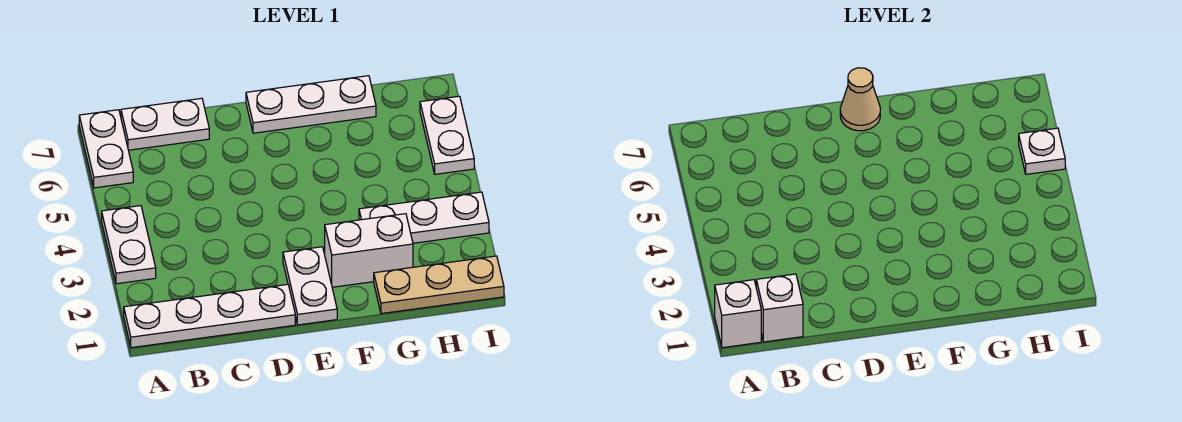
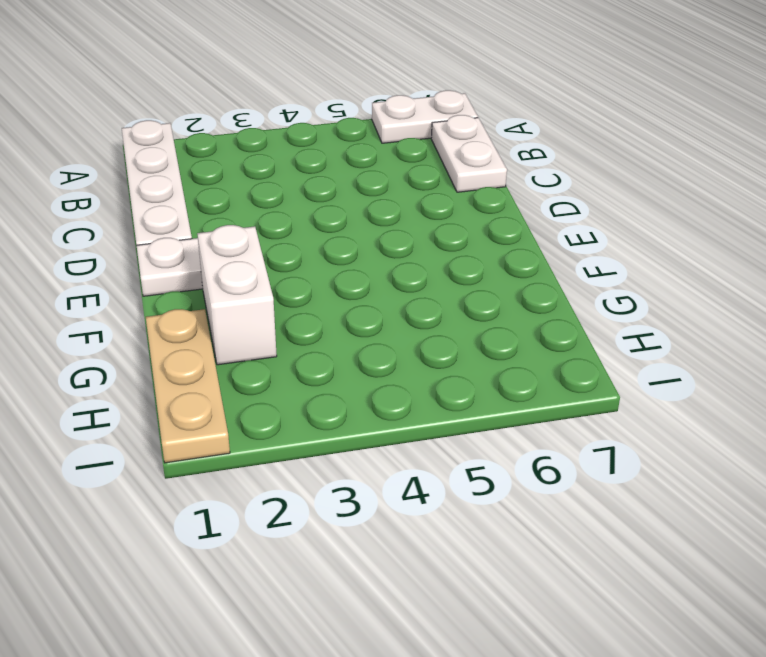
none -> white plate A3:A4 level 1
none -> white plate E7:G7 level 1
none -> white plate G3:I3 level 1

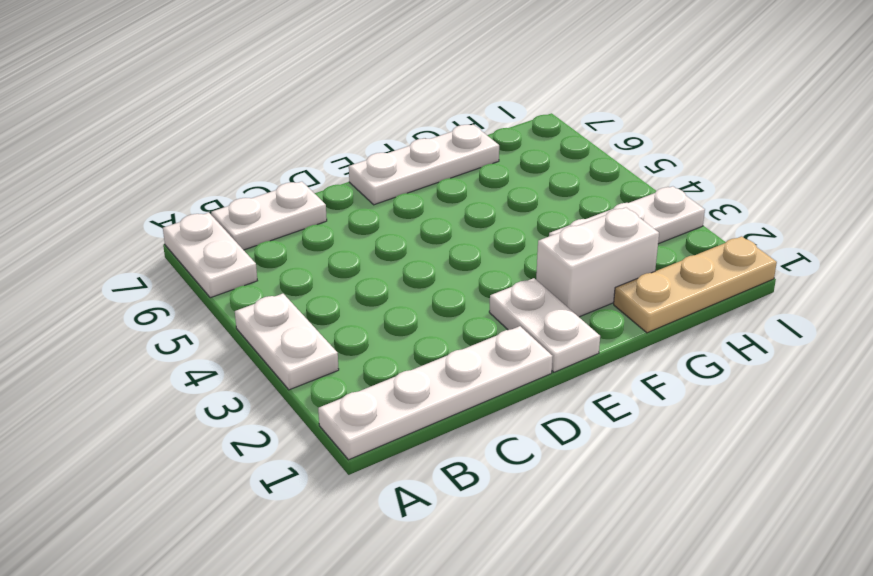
none -> white plate I5:I6 level 1
none -> white brick A1 level 2
none -> white brick B1 level 2

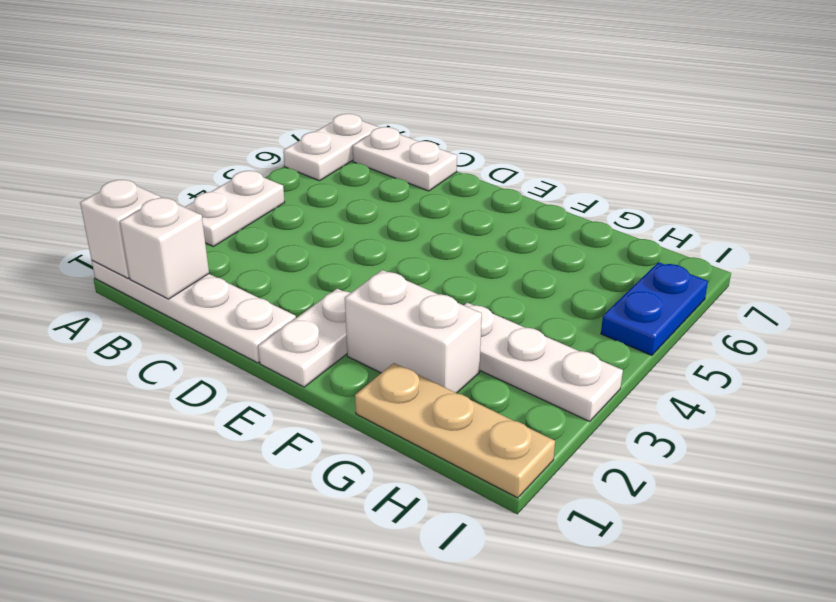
blue plate I5:I6 level 1 -> white plate I5:I6 level 1
none -> white plate E7:G7 level 1
none -> tan cone E7 level 2
none -> white plate I5 level 2

